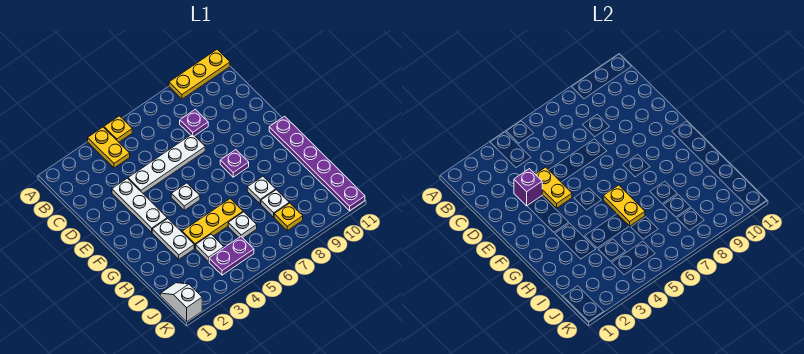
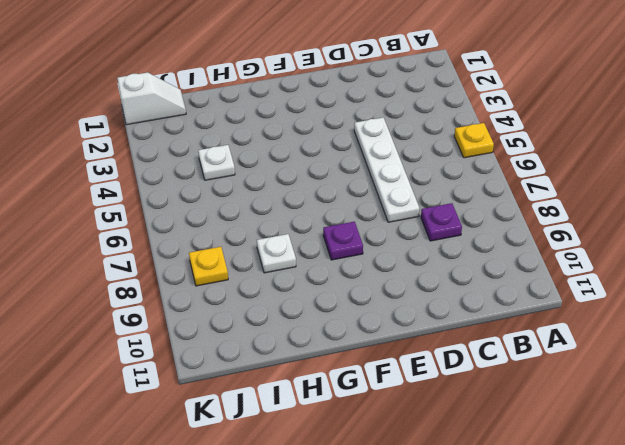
none -> yellow plate A4:B4 level 1
none -> yellow plate A9:A11 level 1
none -> white plate D3:F3 level 1

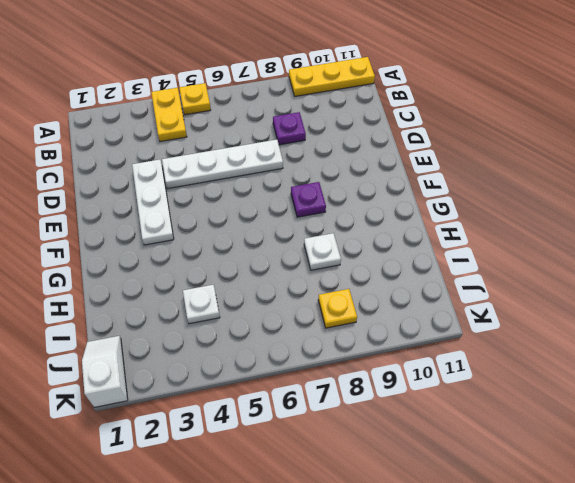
none -> white plate F5 level 1
none -> purple plate F11:K11 level 1
none -> white plate G3:H3 level 1

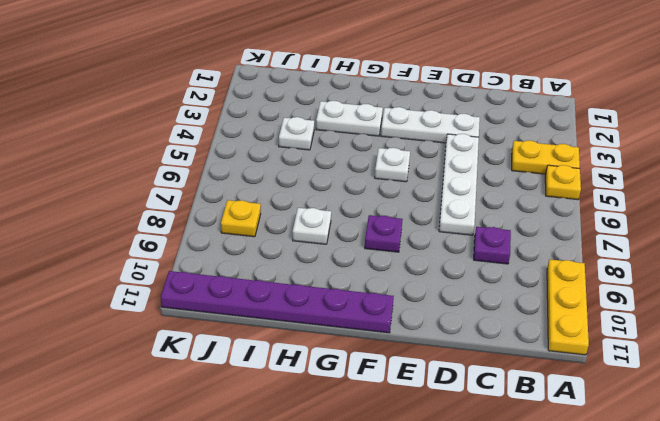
none -> yellow plate H4:H6 level 1
none -> white plate I6 level 1
none -> white plate I8 level 1

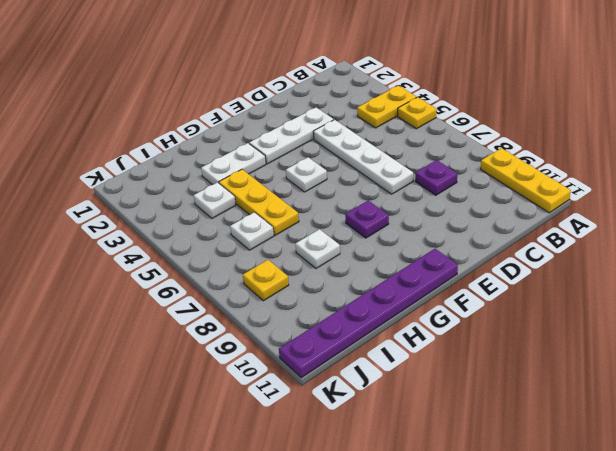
none -> white plate I8 level 1
none -> white slope J1:K1 level 1 top K
none -> purple plate J4:J5 level 1

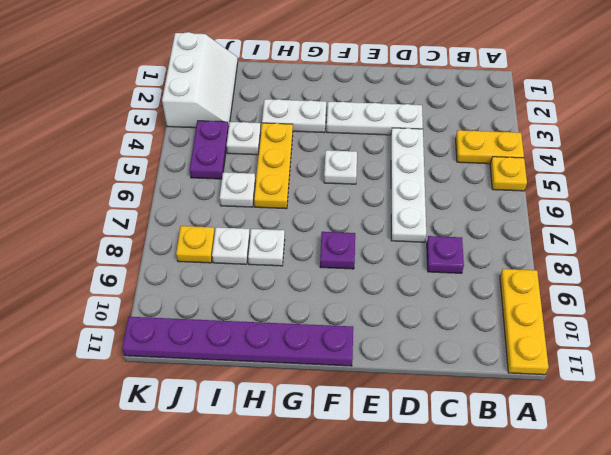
white slope J1:K3 level 1 top K -> white slope J1:K1 level 1 top K
none -> purple brick D3 level 2
none -> yellow plate D4:E4 level 2
none -> yellow plate G6:H6 level 2

